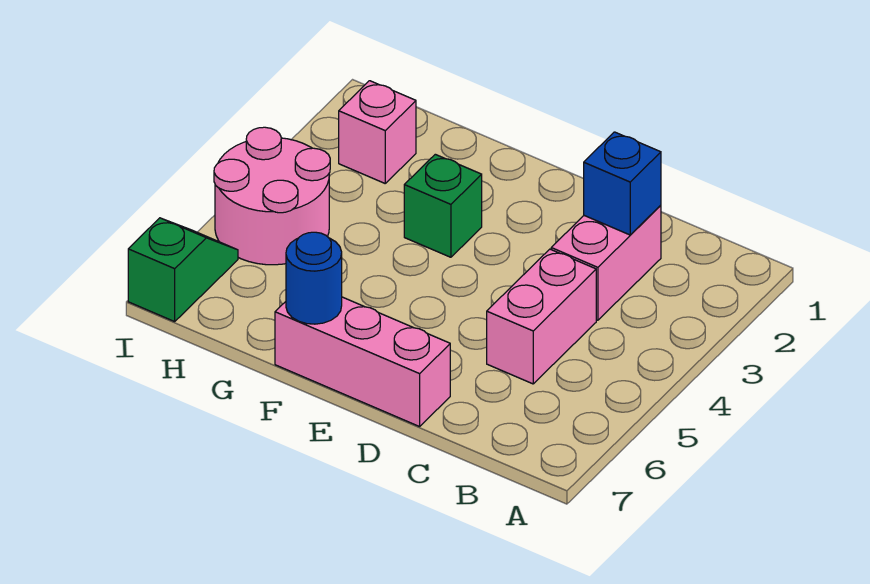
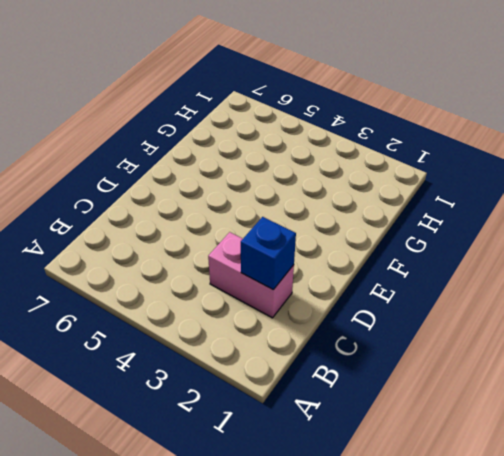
none -> pink brick C4:C5 level 1
none -> pink brick D7:F7 level 1

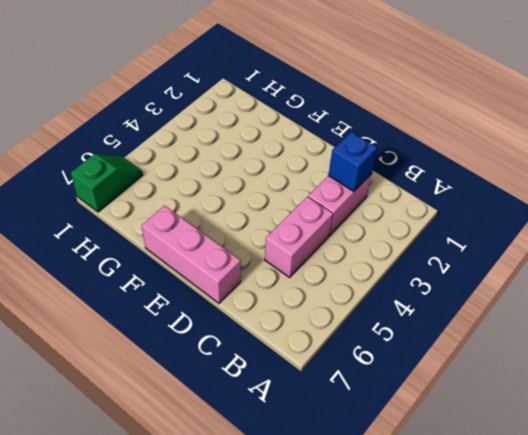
none -> green brick F3 level 1
none -> pink brick H2 level 1

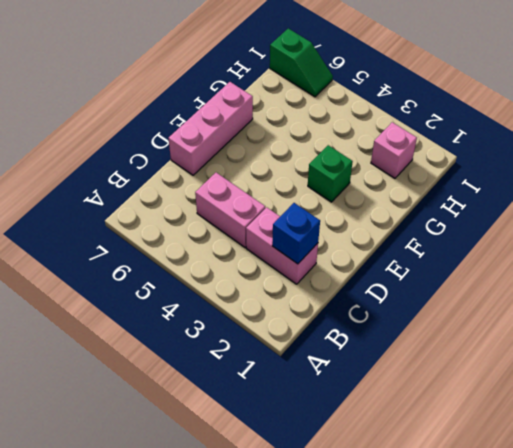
none -> pink round brick H4:I5 level 1
none -> blue round brick F7 level 2

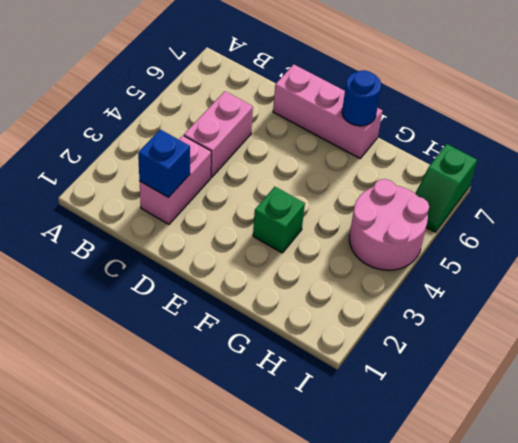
none -> pink brick H2 level 1

